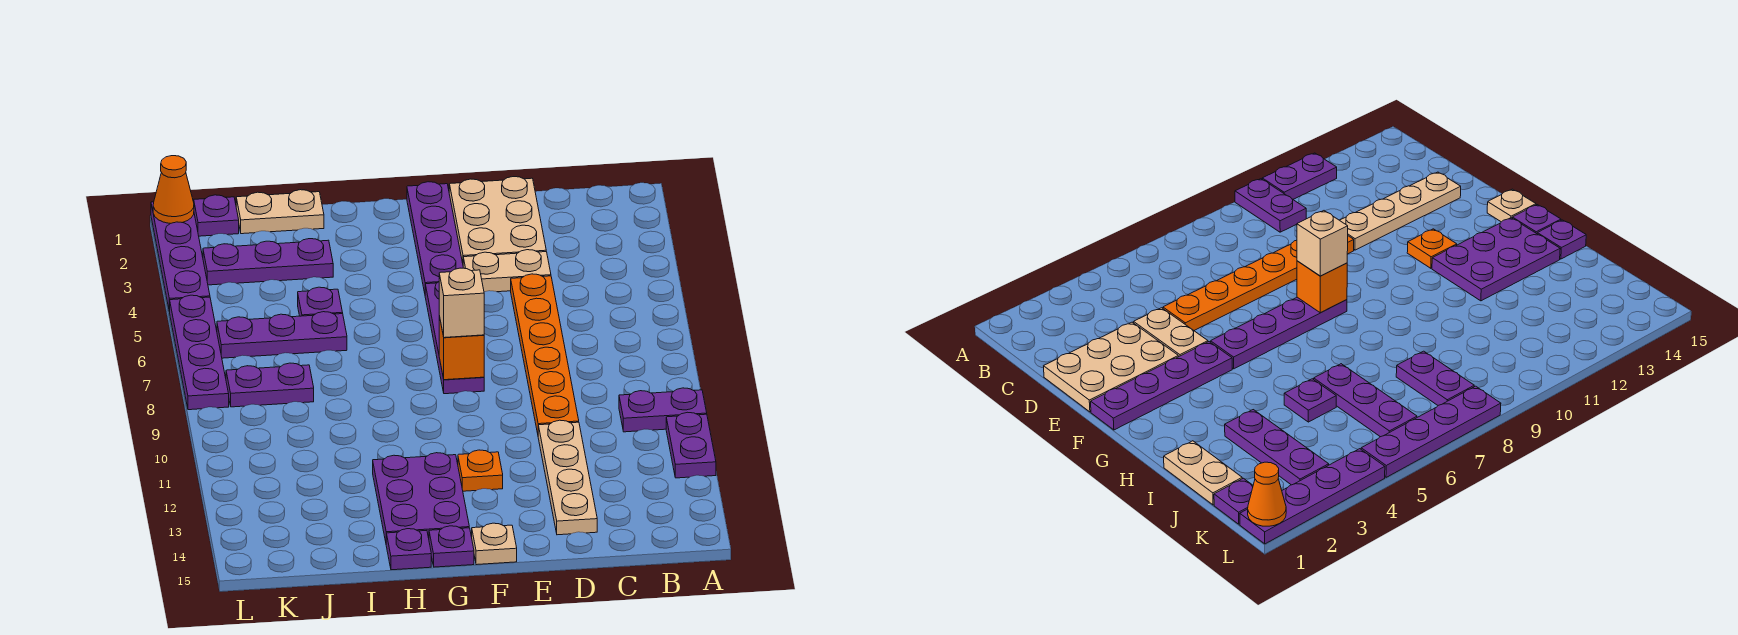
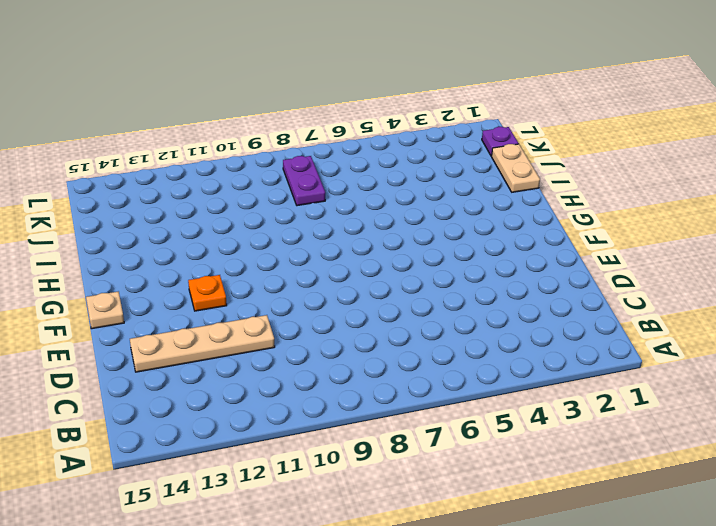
none -> purple plate A10:B10 level 1
none -> purple plate A11:A12 level 1
none -> tan plate D1:E3 level 1

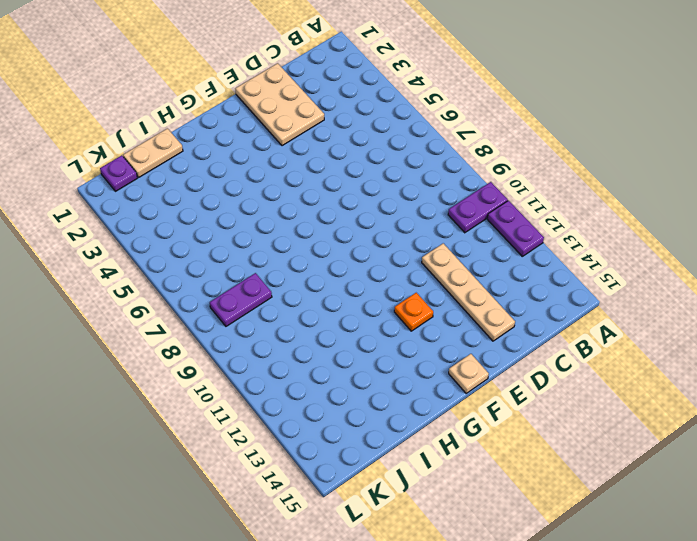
none -> tan plate D4:E4 level 1
none -> orange plate D5:D10 level 1
none -> purple plate F1:F4 level 1

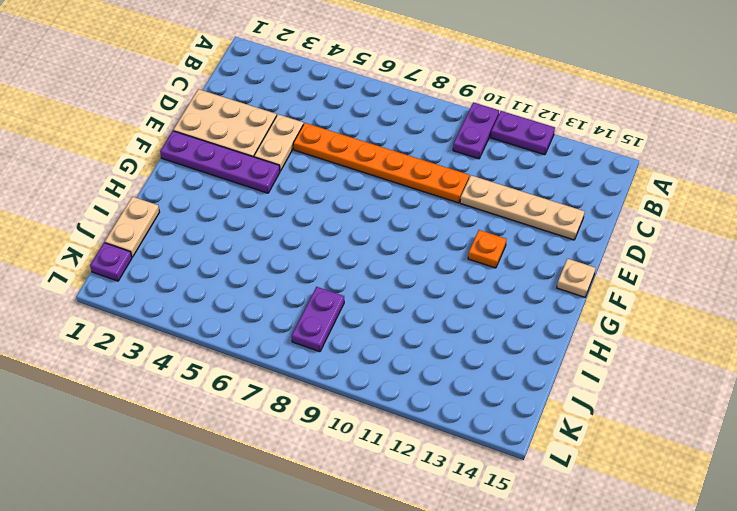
none -> purple plate F5:F8 level 1
none -> purple plate G12:H14 level 1
none -> purple plate G15 level 1

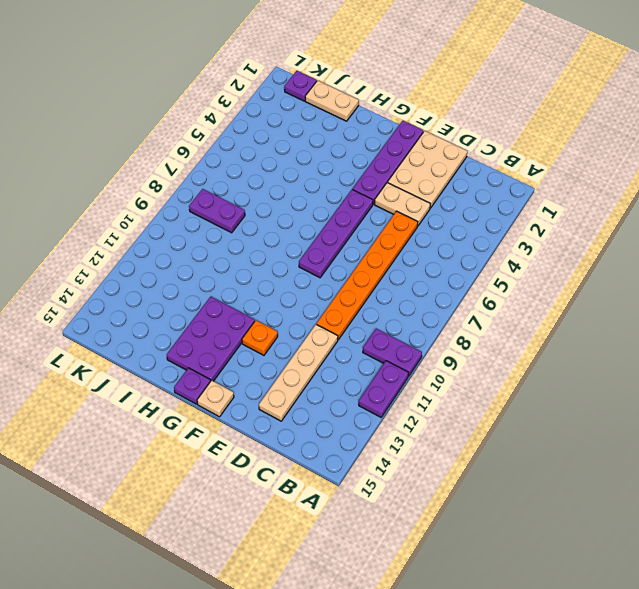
none -> purple plate H15 level 1
none -> purple plate I3:K3 level 1
none -> purple plate I5 level 1

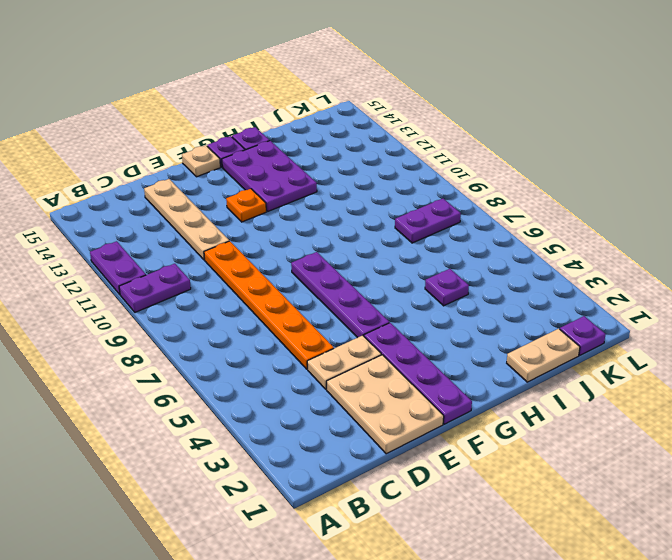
none -> purple plate I3:K3 level 1
none -> purple plate I6:K6 level 1
none -> purple plate L1:L4 level 1

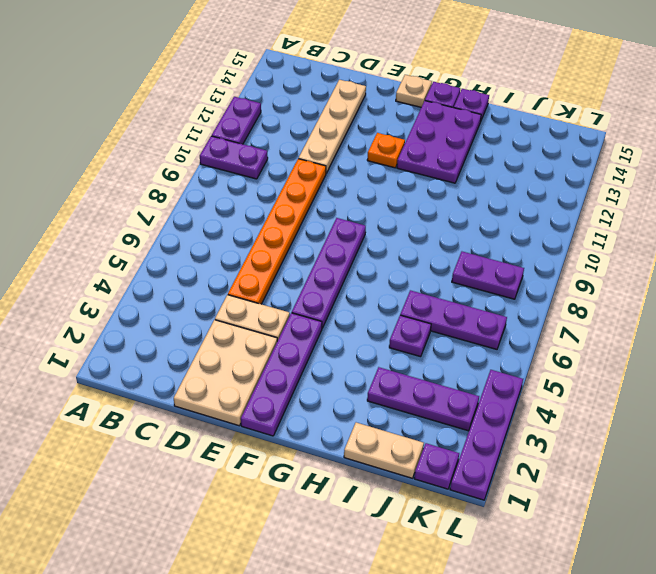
none -> purple plate L5:L8 level 1
none -> orange brick F8 level 2
none -> orange cone L1 level 2

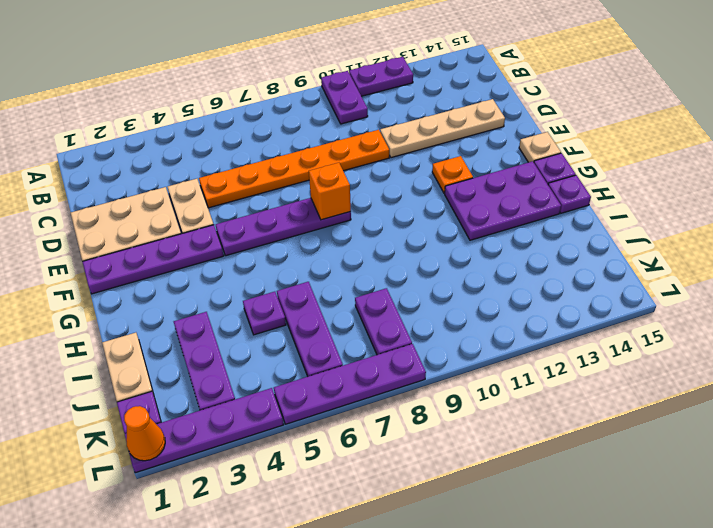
none -> tan brick F8 level 3

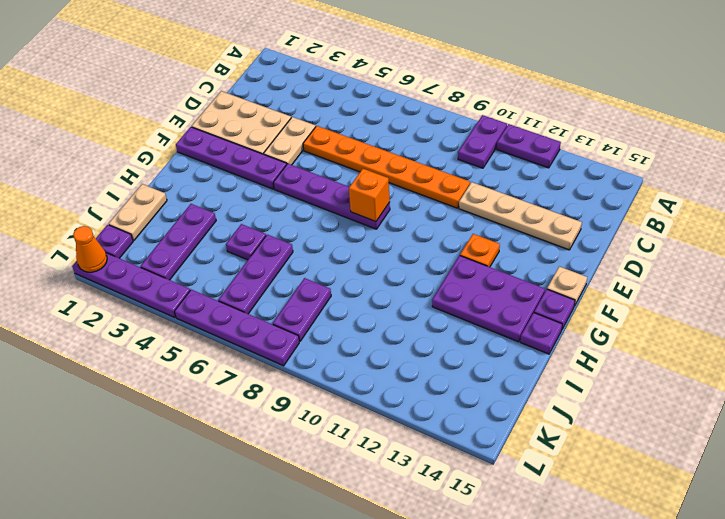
none -> tan brick F8 level 3

